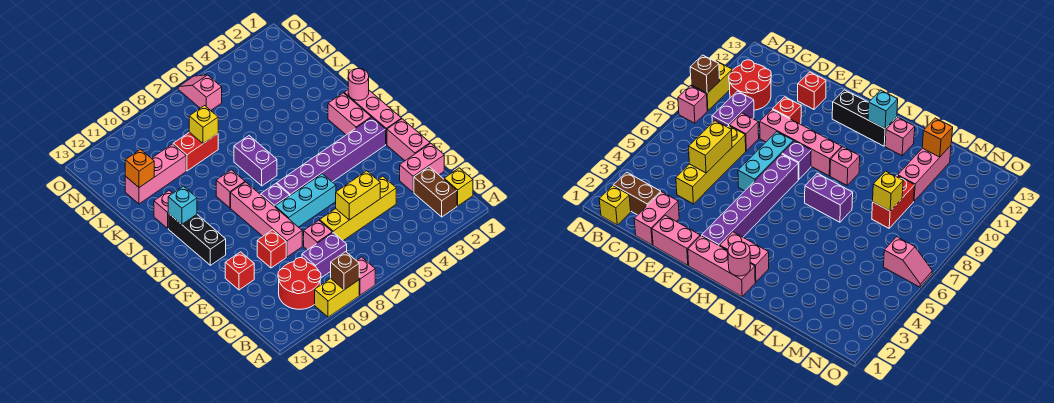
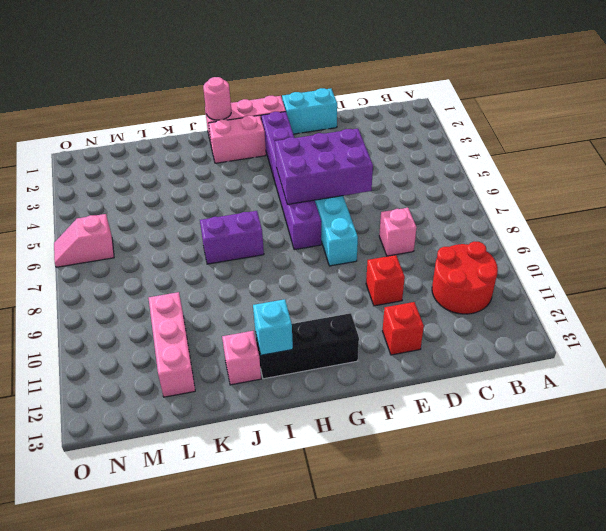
cyan brick E1:F1 level 1 -> pink brick E1:F1 level 1
purple brick E5:G6 level 2 -> none
none -> pink brick A8 level 1
none -> yellow brick A9:A10 level 1
none -> yellow brick B1 level 1
none -> brown brick B2:C2 level 1

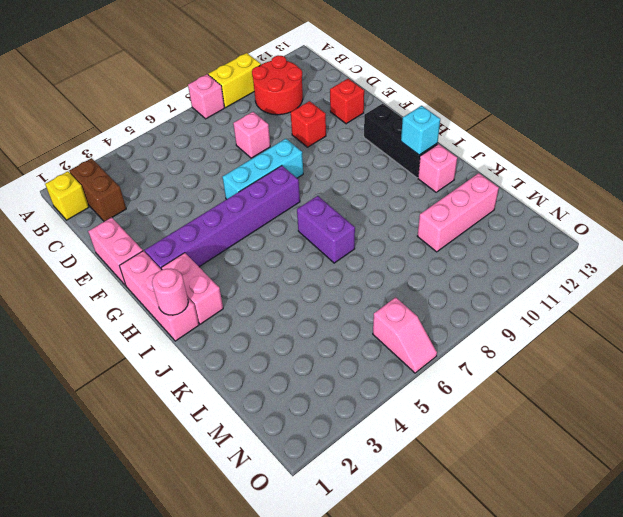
none -> purple brick C8:C9 level 1
none -> pink brick D1:D2 level 1
none -> yellow brick D4:D7 level 1
none -> pink brick E9:H9 level 1

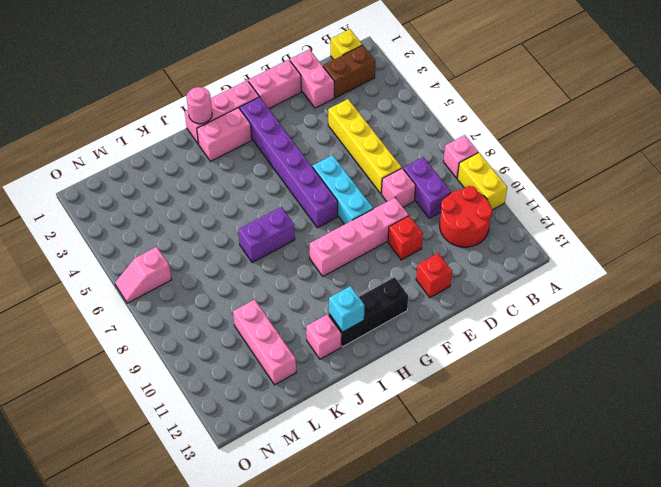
none -> purple brick G8 level 1
none -> pink brick I9 level 1
none -> red brick L8:L9 level 1
none -> brown brick A9 level 2

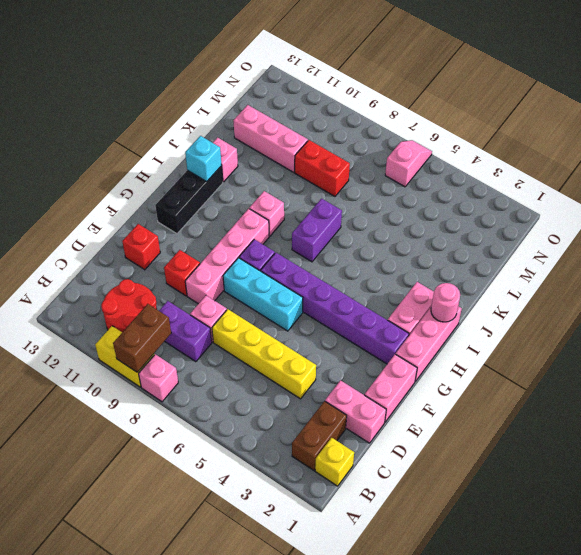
brown brick A9:B9 level 2 -> brown brick A9 level 2
none -> yellow brick D5:D6 level 2
none -> yellow brick L8 level 2
none -> orange brick L12 level 2

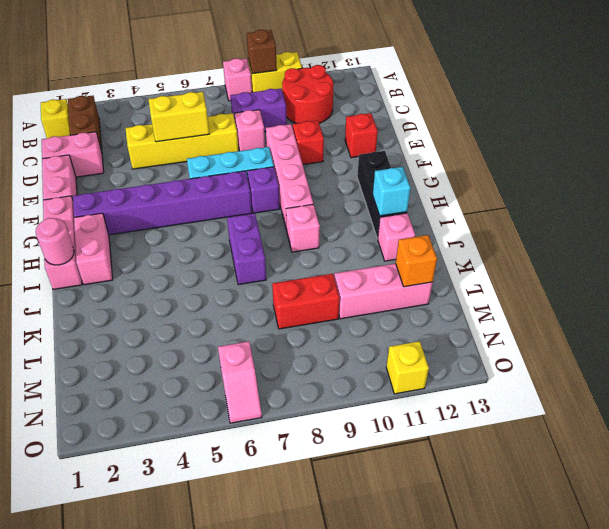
yellow brick O11 level 1 -> yellow brick L8 level 2

